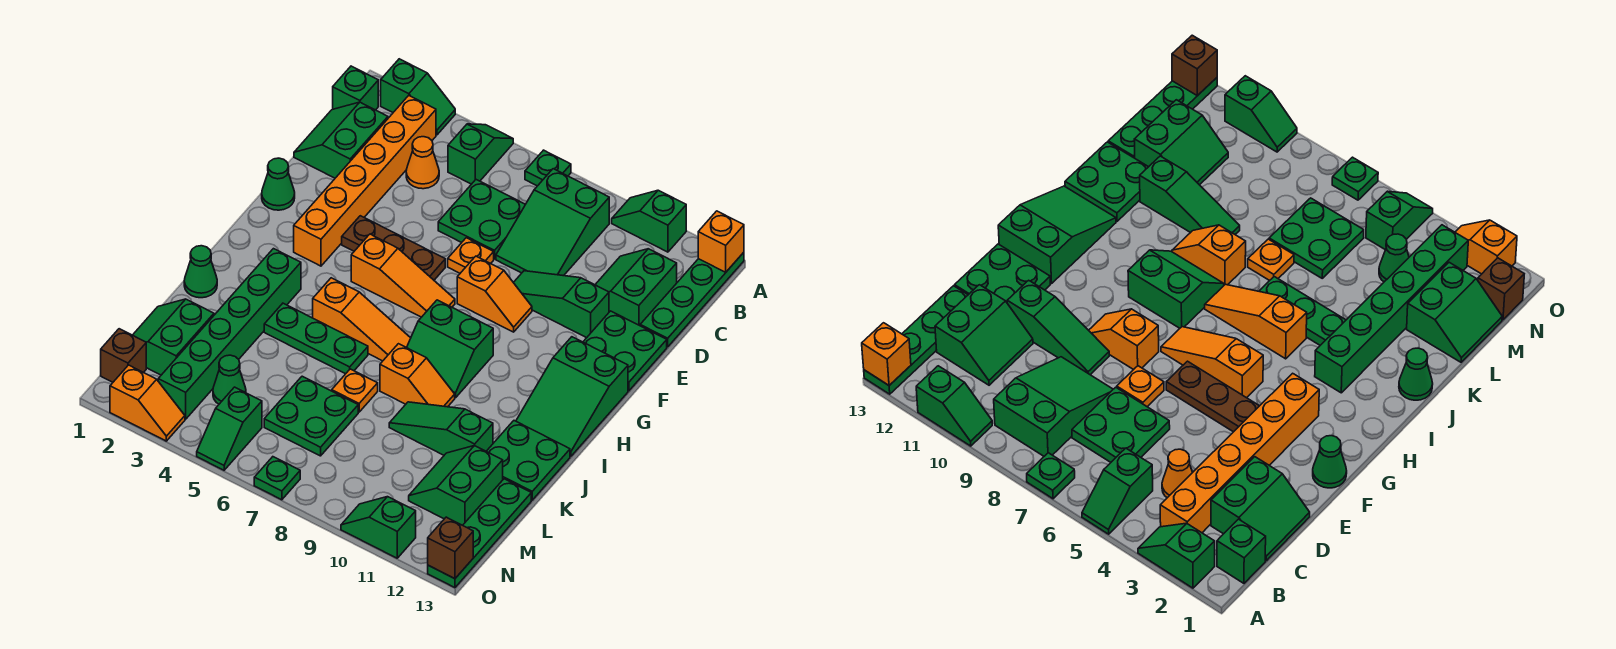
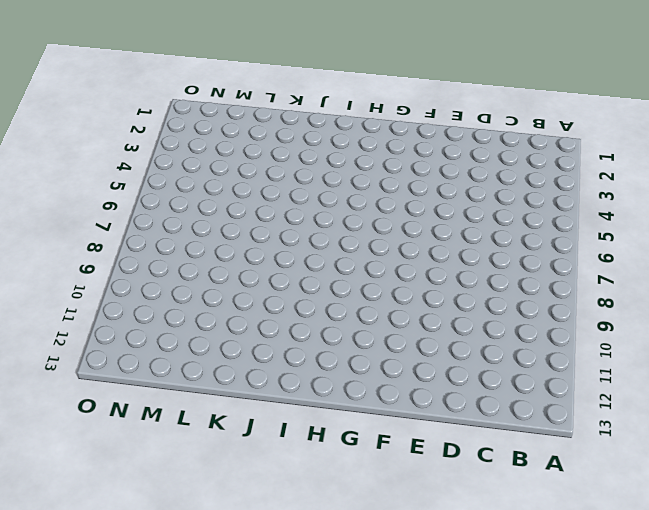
none -> green slope A2:A3 level 1 top 2
none -> green slope A5:B5 level 1 top B
none -> green plate A7 level 1
none -> green slope A10:A11 level 1 top 11

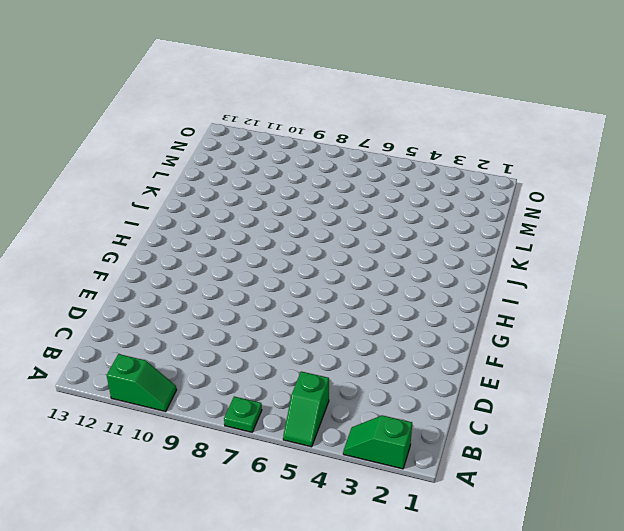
none -> green plate A13:D13 level 1
none -> green brick B1 level 1
none -> orange brick B3:G3 level 1
none -> green slope B8:D9 level 1 top B

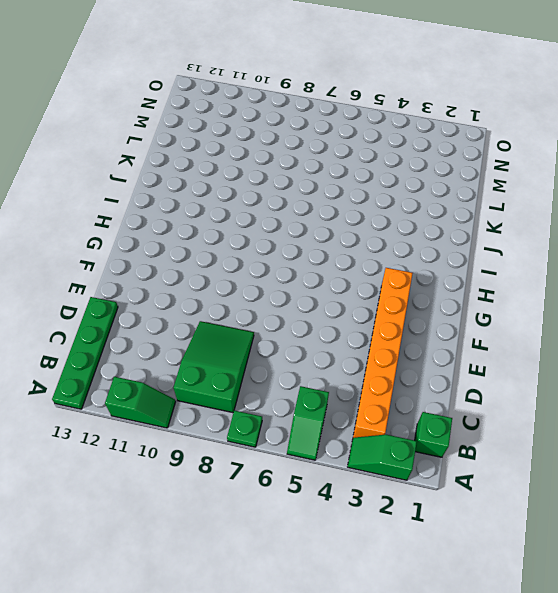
none -> green slope C1:D2 level 1 top 2
none -> orange cone C4 level 1
none -> green plate C6:D7 level 1
none -> green slope C11:D12 level 1 top 12

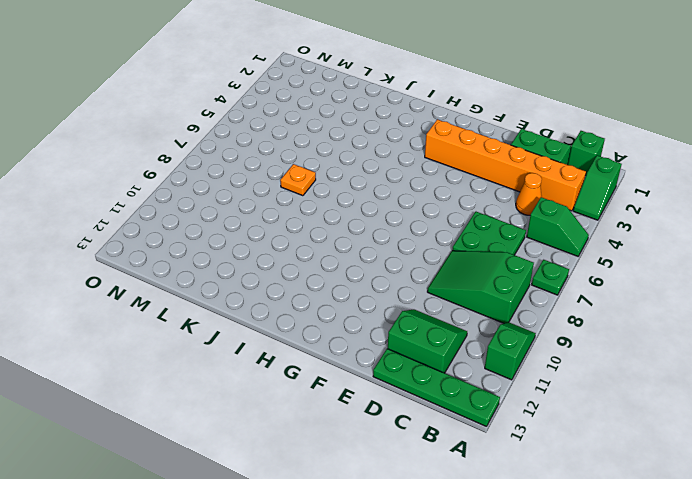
none -> orange plate E7 level 1
none -> green slope E9:E11 level 1 top 11
none -> green plate E12:F13 level 1
none -> green cone F1 level 1

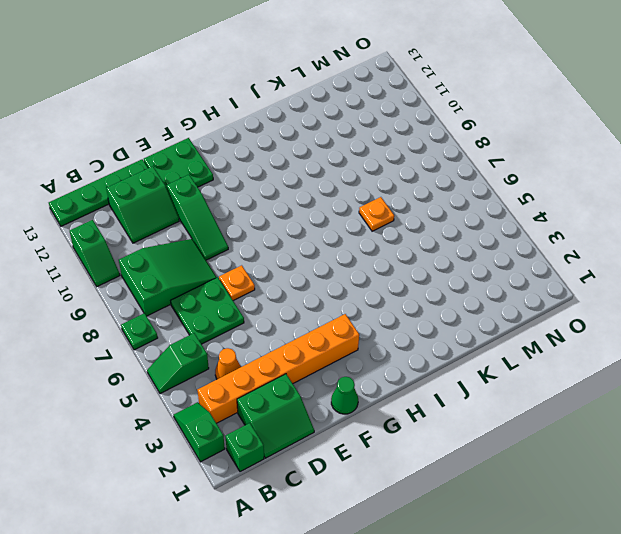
none -> brown plate F4:F6 level 1
none -> orange slope F8:F9 level 1 top 8
none -> orange slope G5:G7 level 1 top 5
none -> green slope G12:I13 level 1 top G

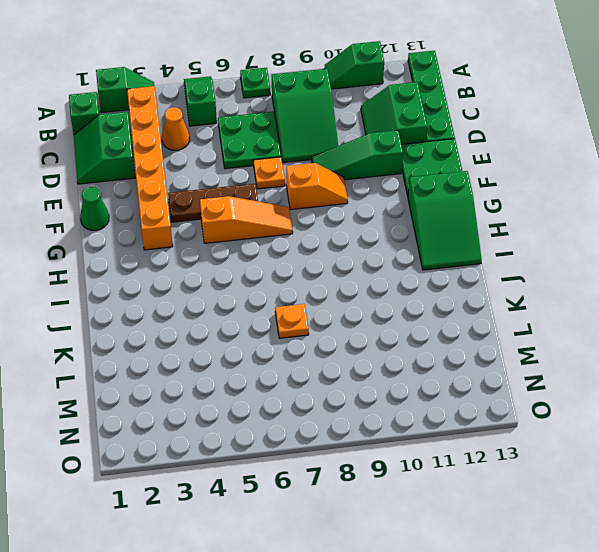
none -> green slope H8:I9 level 1 top H
none -> green brick I3:N3 level 1
none -> orange slope I5:I7 level 1 top 5
none -> green cone J1 level 1

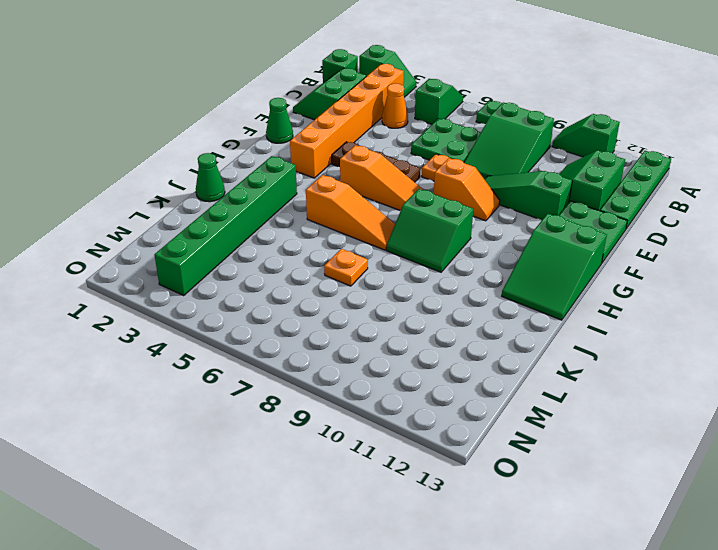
none -> green plate J4:J6 level 1
none -> orange slope J8:J9 level 1 top 8
none -> green plate J12:K13 level 1
none -> green slope K9:K11 level 1 top 11

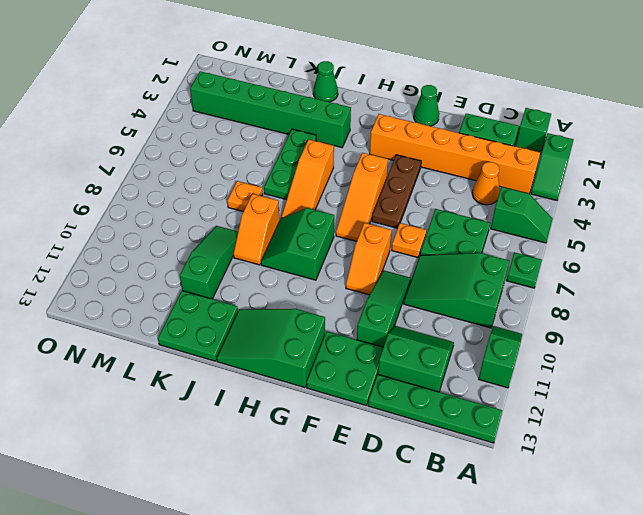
none -> green slope L1:M2 level 1 top 2
none -> green plate L6:M7 level 1
none -> green slope L11:M12 level 1 top 12
none -> green plate L13:O13 level 1

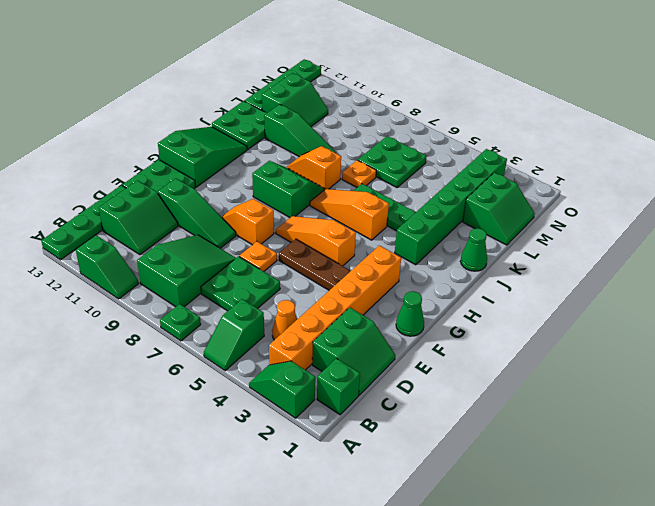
none -> green cone M4 level 1
none -> brown brick N1 level 1
none -> green slope N5:O5 level 1 top N
none -> orange slope O2:O3 level 1 top 2

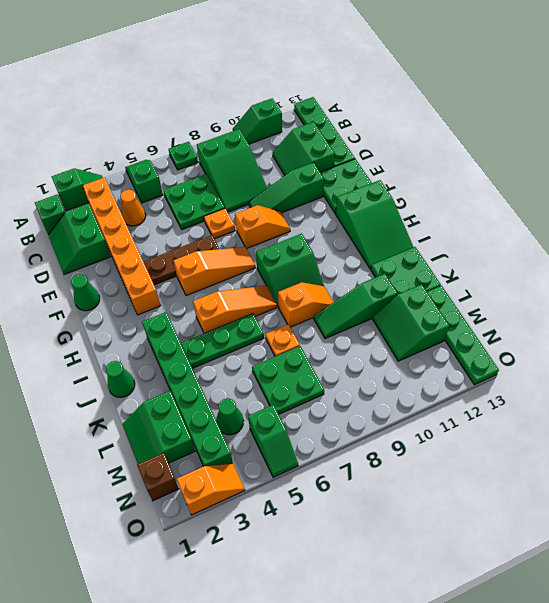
none -> green plate O7 level 1
none -> green slope O10:O11 level 1 top 11
none -> orange brick A13 level 2
none -> brown brick O13 level 2

